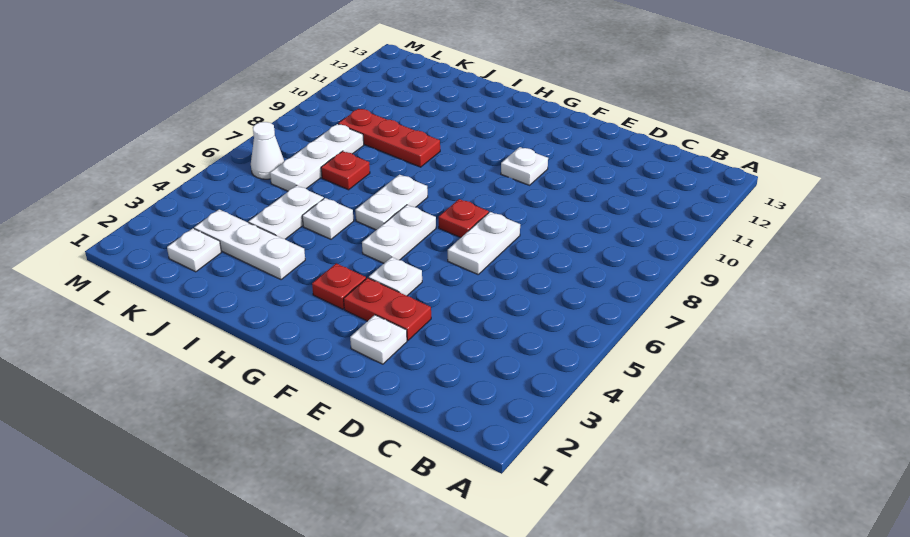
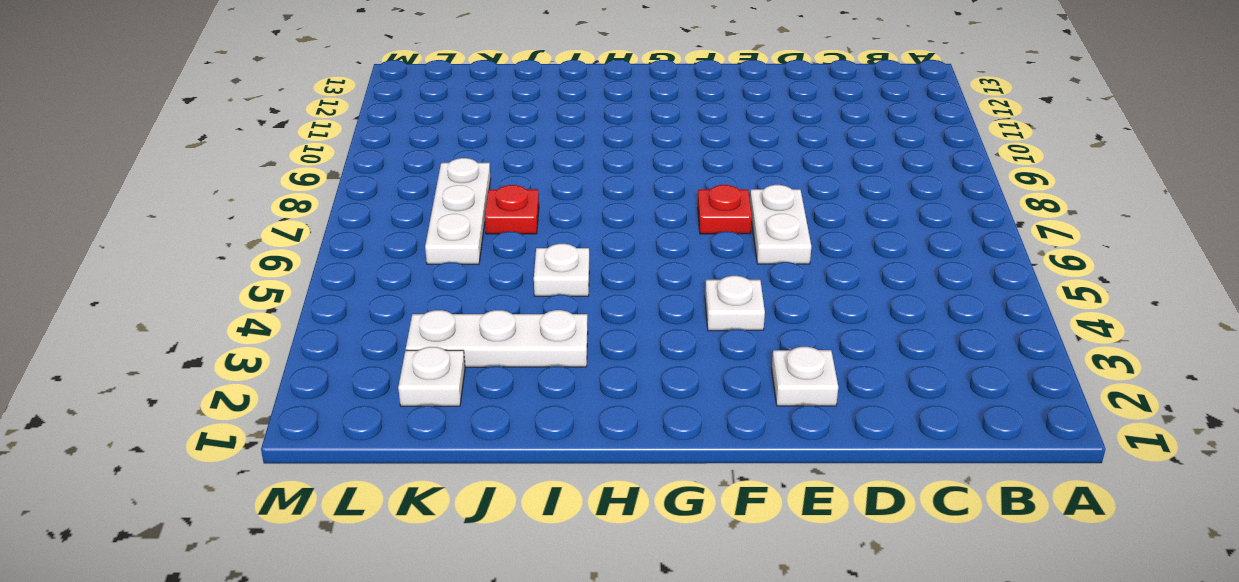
none -> red plate E3:F3 level 1
none -> white plate F10 level 1
none -> red plate G3 level 1

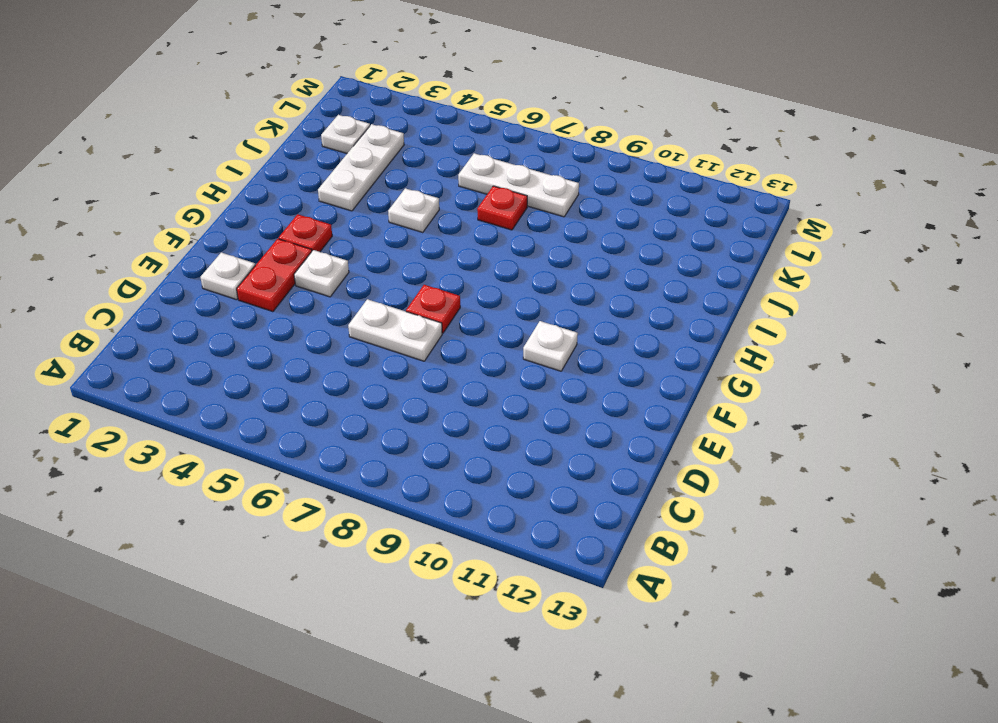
none -> white plate G5:G6 level 1
none -> white plate H6:H7 level 1
none -> red plate I9:K9 level 1

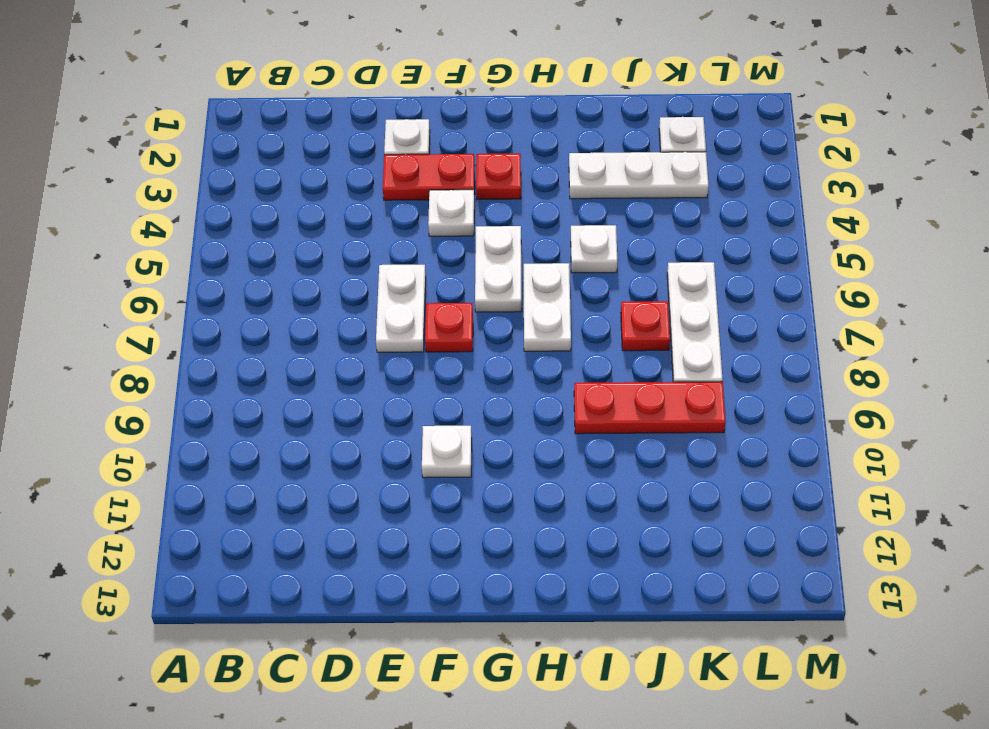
none -> white plate J4:J5 level 1
none -> white cone L6 level 1

